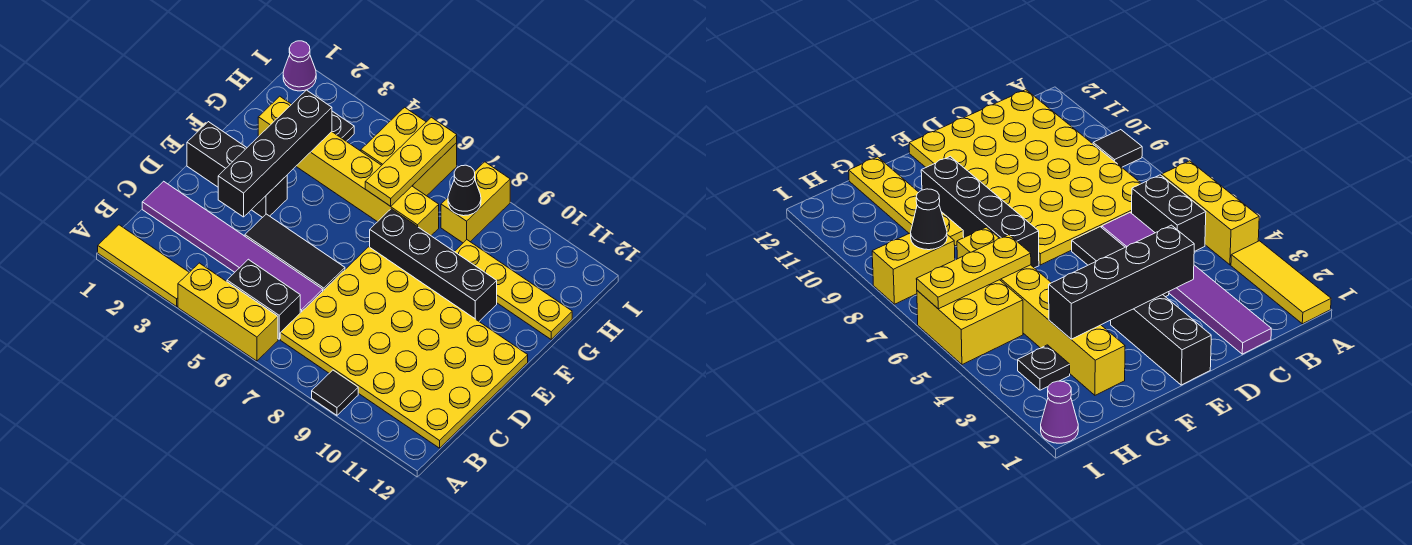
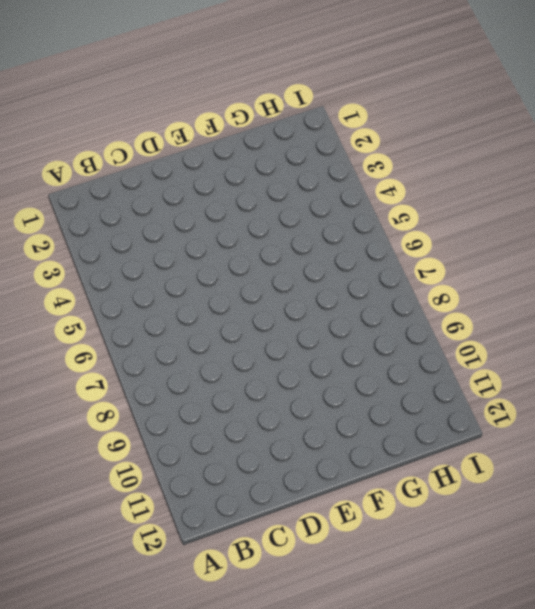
none -> yellow tile A1:A3 level 1
none -> yellow brick A4:A6 level 1
none -> black tile A9 level 1

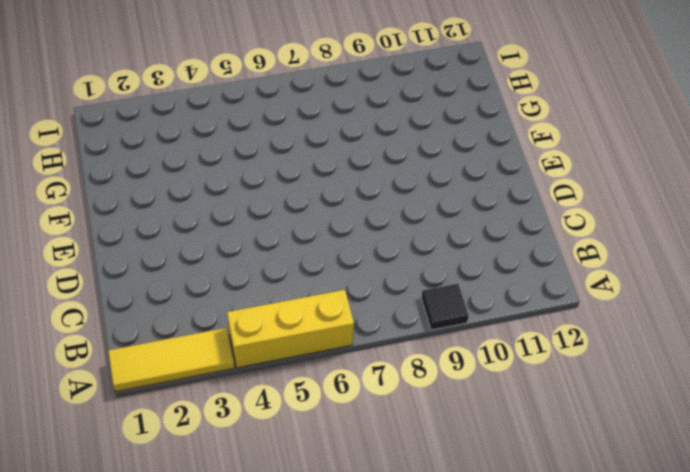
none -> black brick B5:B6 level 1
none -> yellow plate B7:E12 level 1
none -> purple tile C1:C6 level 1

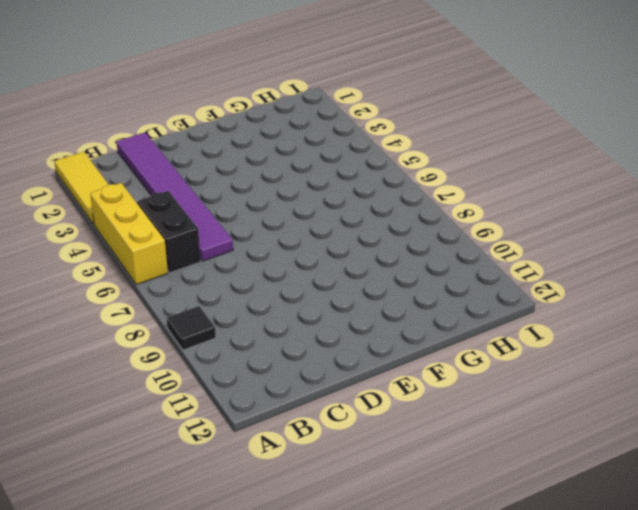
none -> yellow plate B7:E12 level 1
none -> black tile D4:D6 level 1
none -> black brick E1:E3 level 1

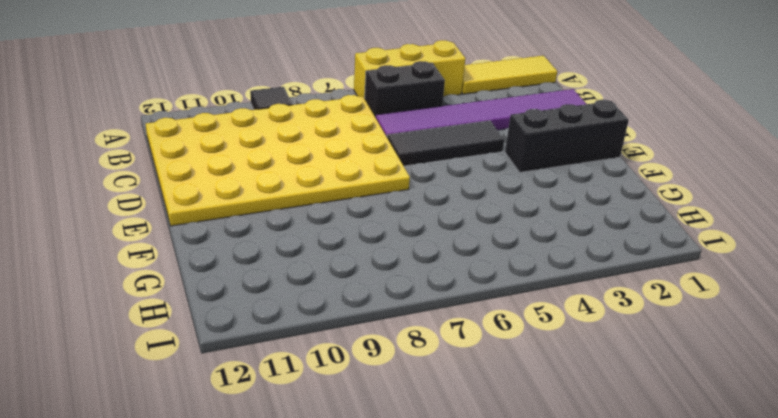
none -> black brick F7:F10 level 1
none -> yellow brick G2:G7 level 1
none -> yellow plate G9:G12 level 1

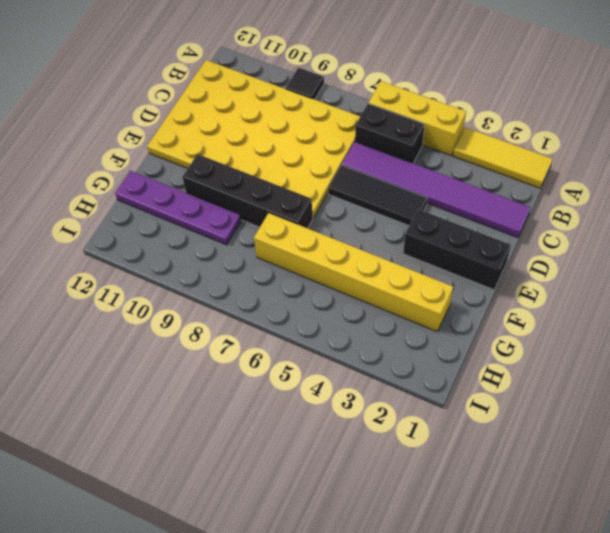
purple plate G9:G12 level 1 -> yellow plate G9:G12 level 1
none -> black plate H3 level 1
none -> yellow brick H5:I6 level 1
none -> yellow brick H8:I8 level 1

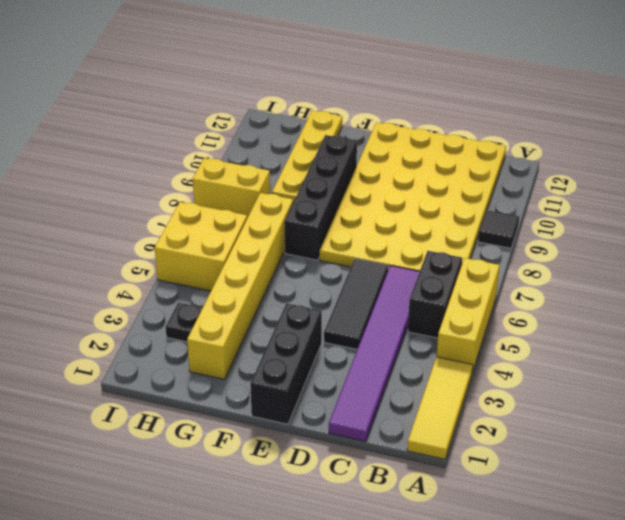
none -> purple cone I1 level 1
none -> black brick D3:G3 level 2
none -> yellow plate G6:I6 level 2

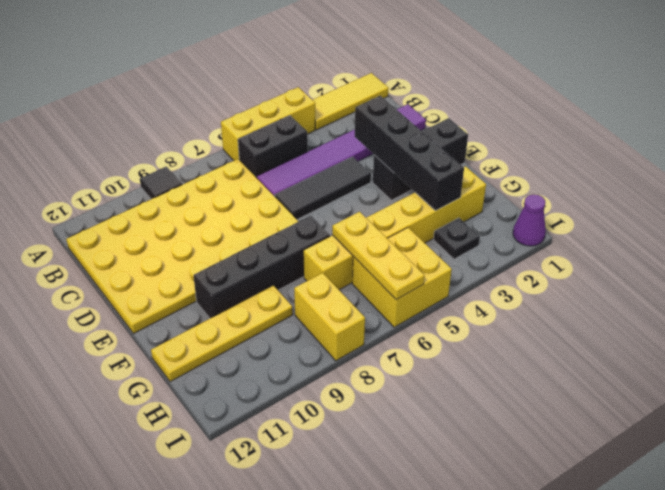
none -> black cone H8 level 2

